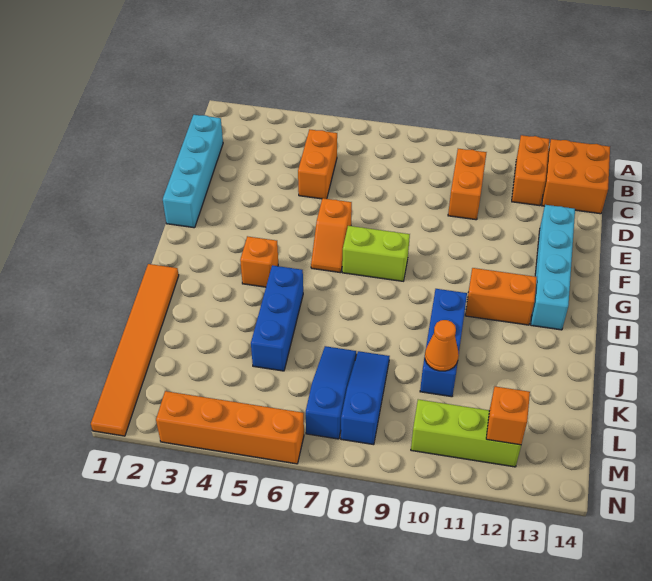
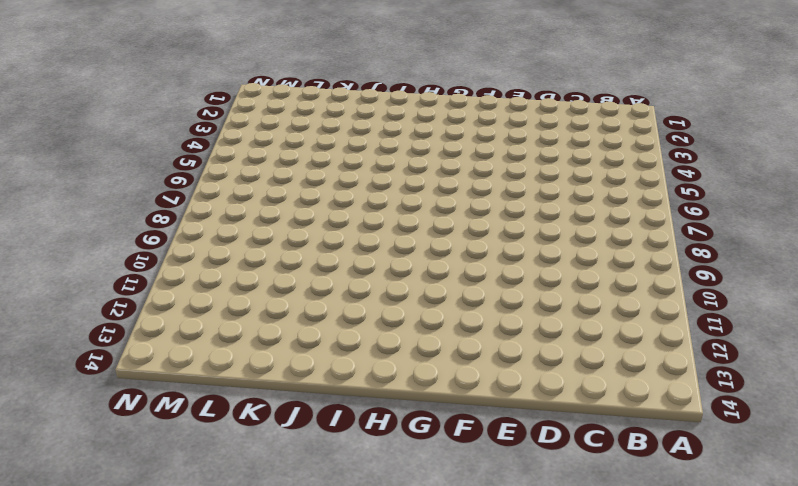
none -> orange brick B12:C12 level 1
none -> orange brick B13:C14 level 1
none -> cyan brick C1:F1 level 1

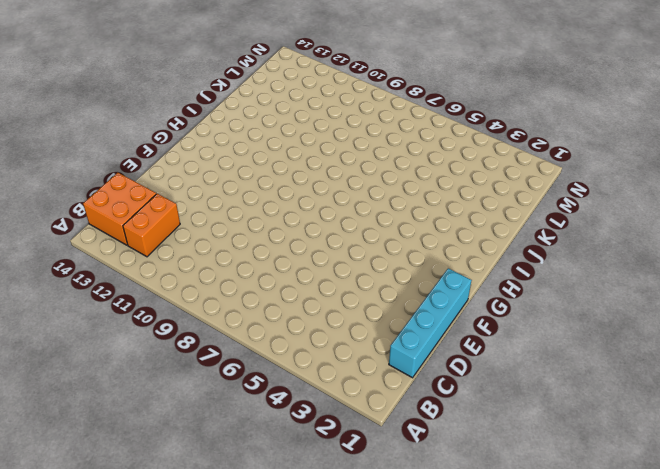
none -> orange brick C5:D5 level 1
none -> orange brick C10:D10 level 1
none -> cyan brick E13:H13 level 1

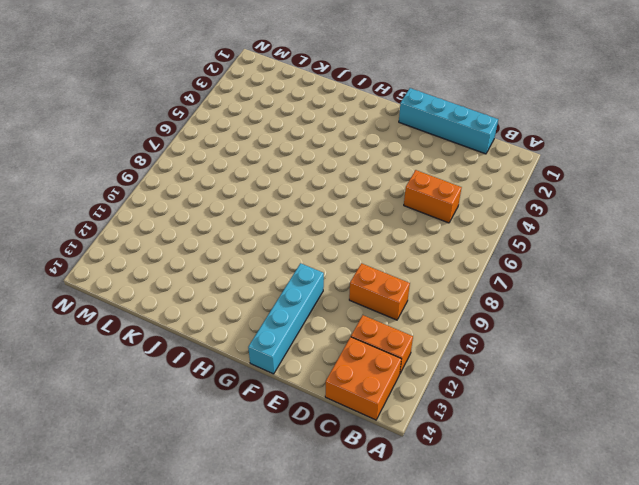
cyan brick F11:F14 level 1 -> cyan brick E13:H13 level 1
none -> orange slope F6:G6 level 1 top F
none -> lime brick G7:G8 level 1
none -> orange brick H4 level 1

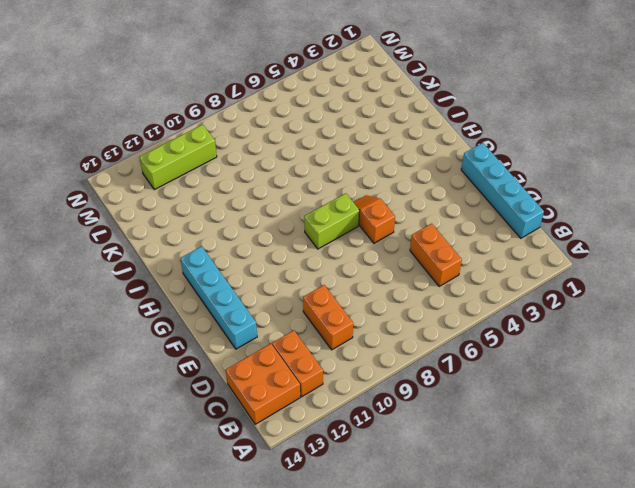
none -> orange brick H4 level 1
none -> orange brick H11:H12 level 1
none -> orange tile I1:N1 level 1

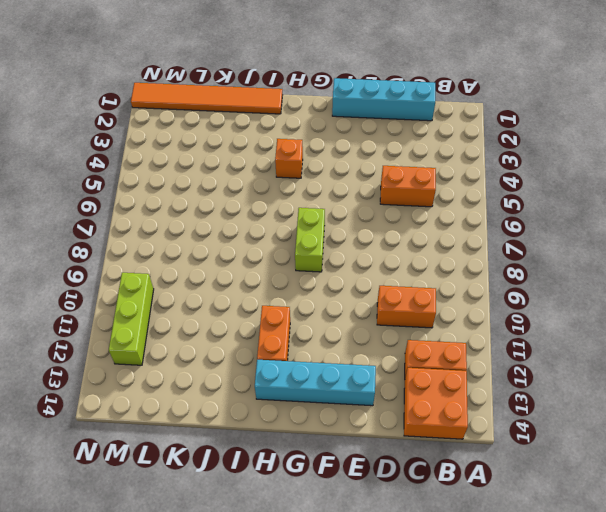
none -> orange slope F6:G6 level 1 top F
none -> blue brick I5:K5 level 1
none -> blue brick I10:K10 level 1

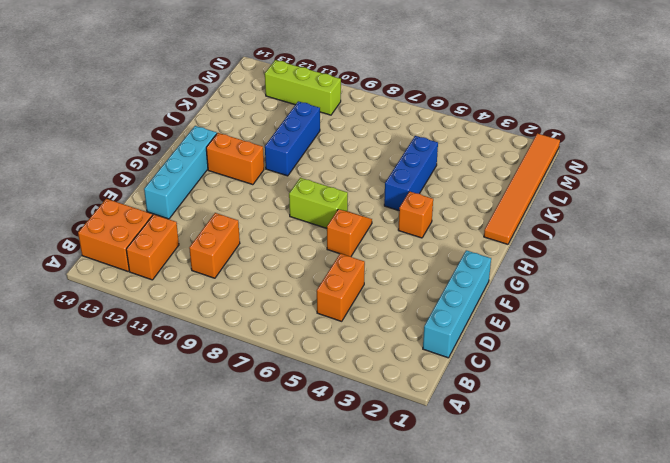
none -> blue slope K7:M7 level 1 top M
none -> blue slope K8:M8 level 1 top M
none -> orange brick N3:N6 level 1

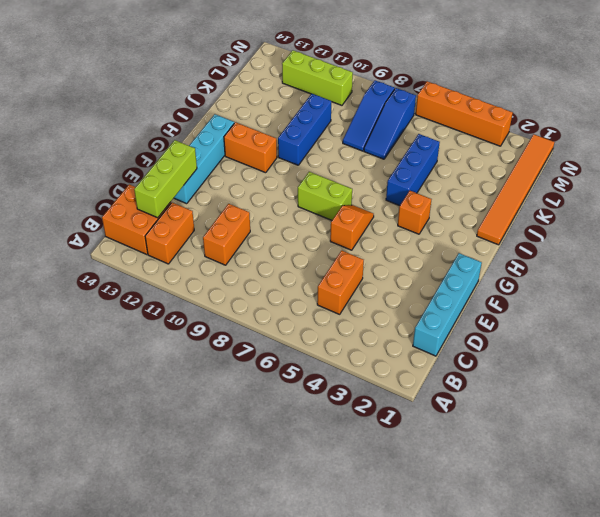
lime brick C13:E13 level 2 -> none
none -> orange cone K10 level 2
none -> orange brick M12 level 2

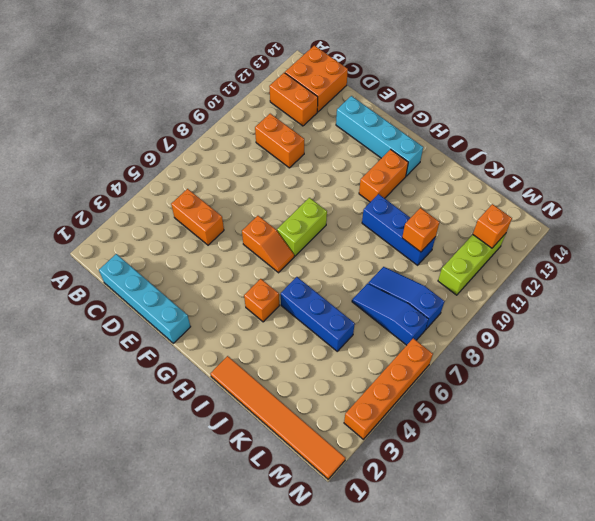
orange brick K10 level 2 -> orange cone K10 level 2

